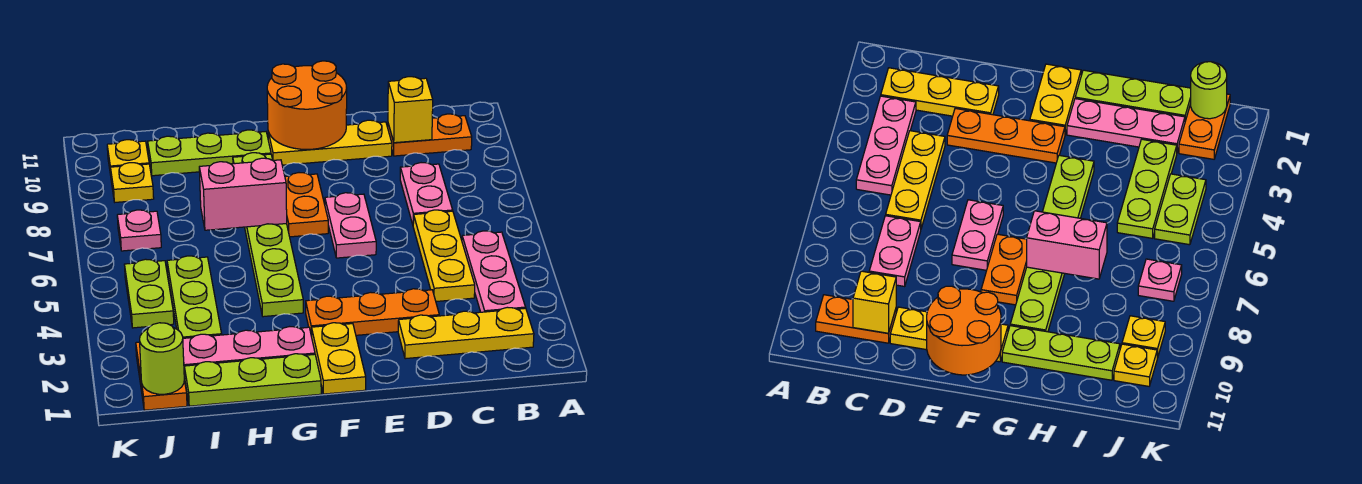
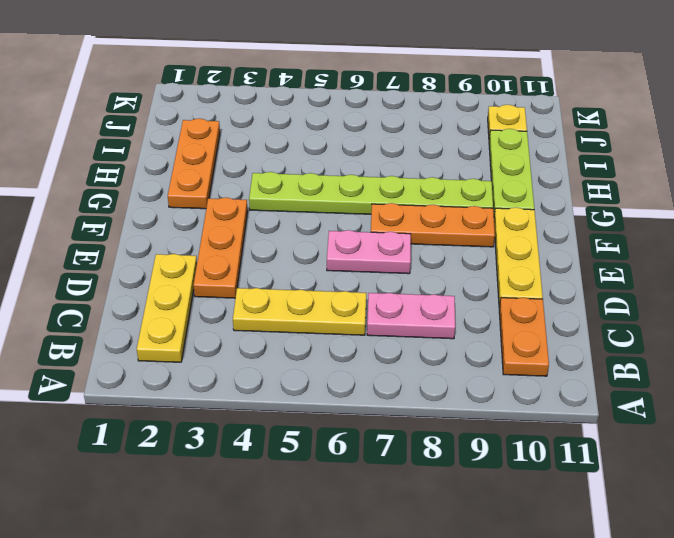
orange plate F7:F9 level 1 -> orange plate F7:F8 level 1
orange plate G2:I2 level 1 -> pink plate G2:I2 level 1
none -> pink plate B3:B5 level 1
none -> yellow plate F1:F2 level 1
none -> lime plate G1:I1 level 1

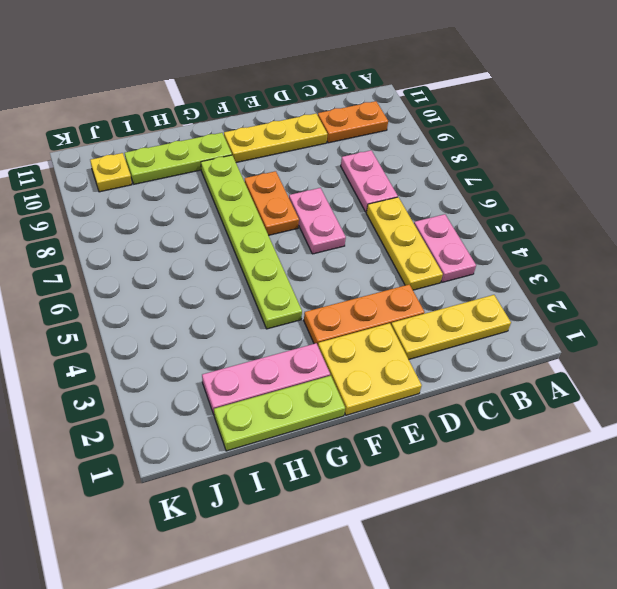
pink plate B4:B5 level 1 -> pink plate B3:B5 level 1
yellow plate E1:F2 level 1 -> yellow plate F1:F2 level 1
none -> lime plate I3:I5 level 1
none -> orange plate J1:J2 level 1
none -> lime plate J4:J5 level 1

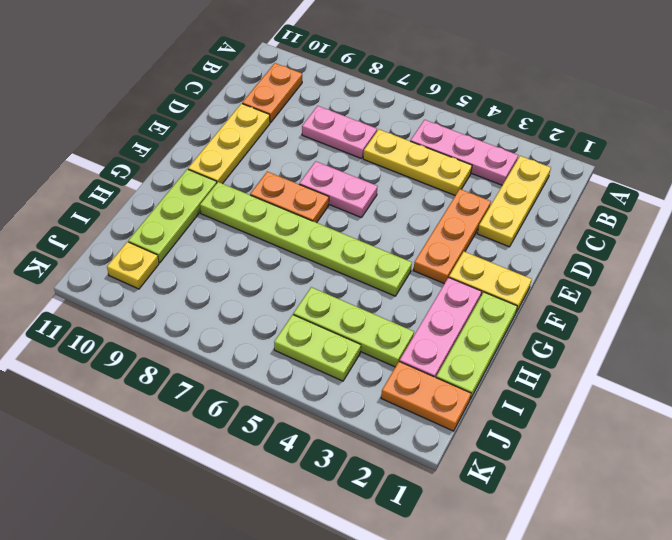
none -> pink plate J7 level 1
none -> yellow plate J9 level 1
none -> yellow brick C10 level 2

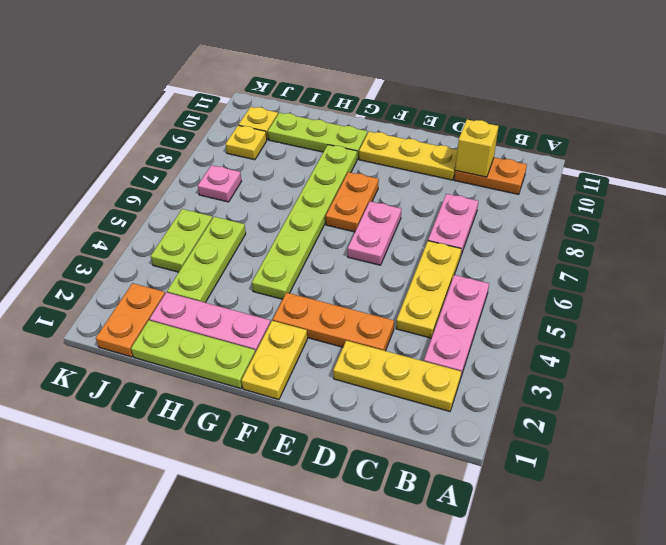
none -> orange round brick E10:F11 level 2
none -> pink brick G7:H7 level 2
none -> lime round brick J1 level 2

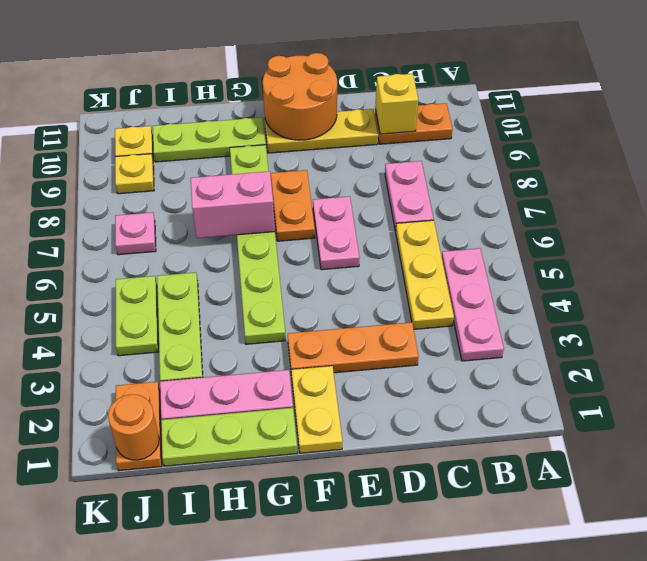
orange round brick J1 level 2 -> lime round brick J1 level 2
none -> yellow plate B2:D2 level 1

